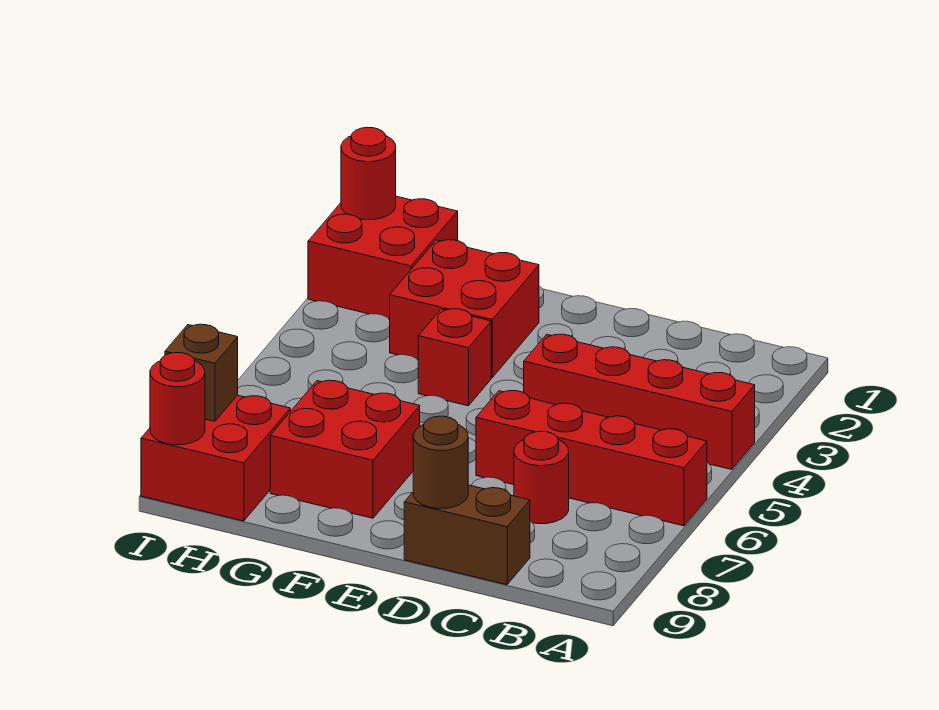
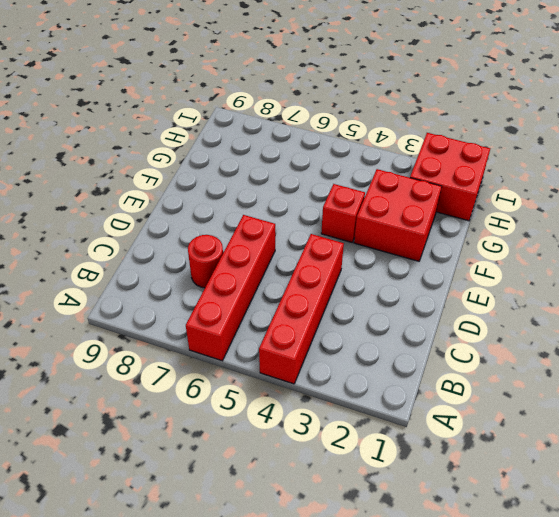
none -> brown brick C9:D9 level 1
none -> red brick F7:G8 level 1
none -> red brick H8:I9 level 1

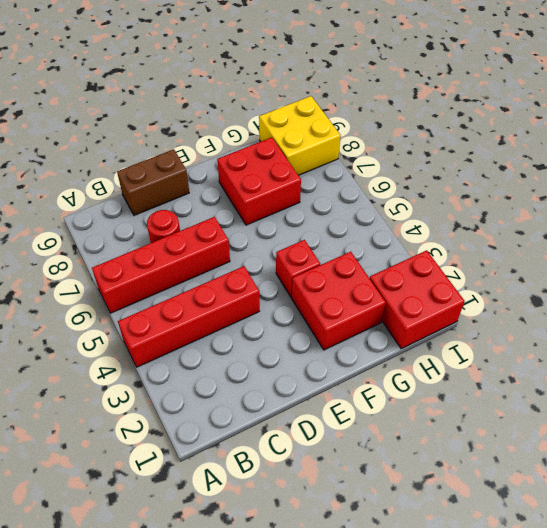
yellow brick H8:I9 level 1 -> red brick H8:I9 level 1
none -> brown round brick D9 level 2
none -> red round brick I1 level 2
none -> brown brick I8 level 2

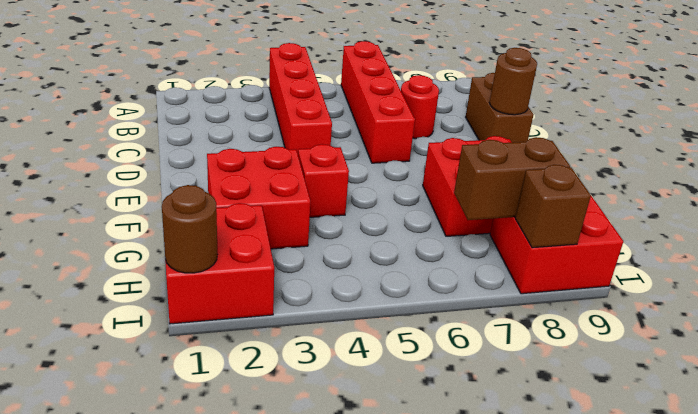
brown brick H7:H8 level 2 -> none
brown round brick I1 level 2 -> red round brick I1 level 2
none -> red round brick I9 level 2

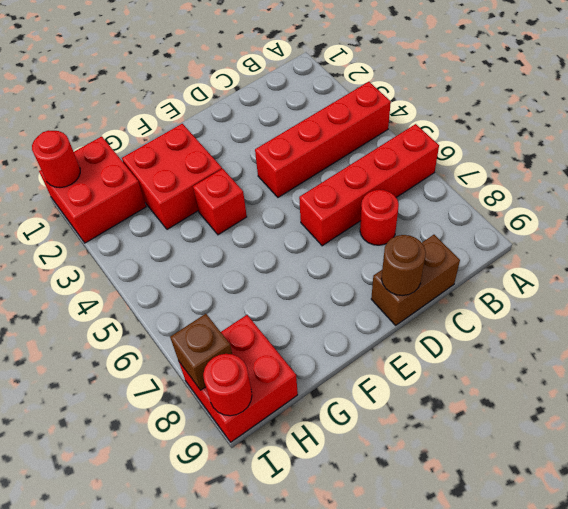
none -> red brick F7:G8 level 1

